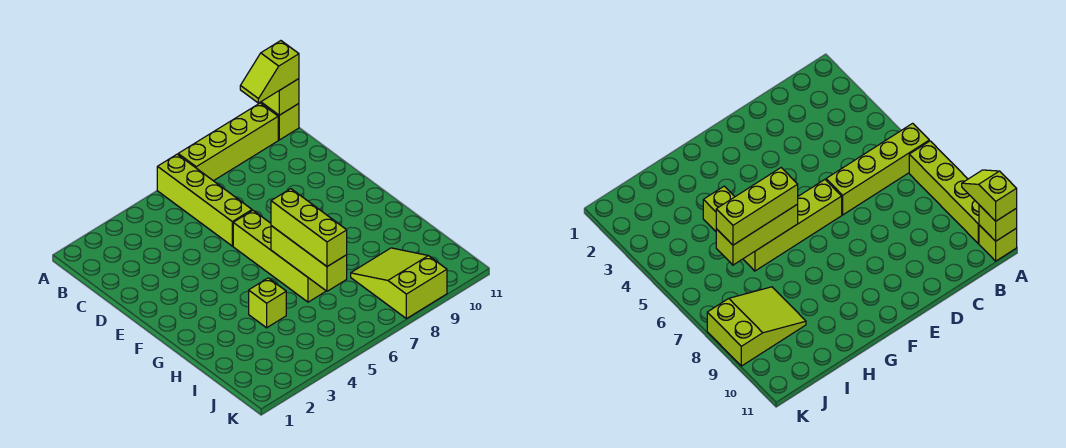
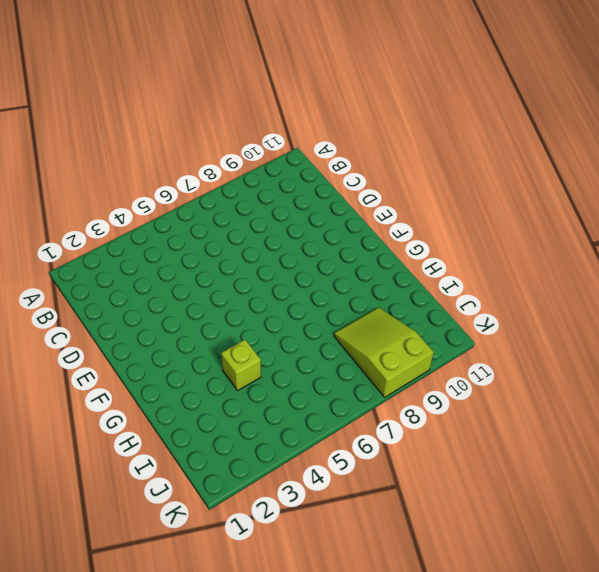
none -> lime brick A6:D6 level 1
none -> lime brick A7:A10 level 1

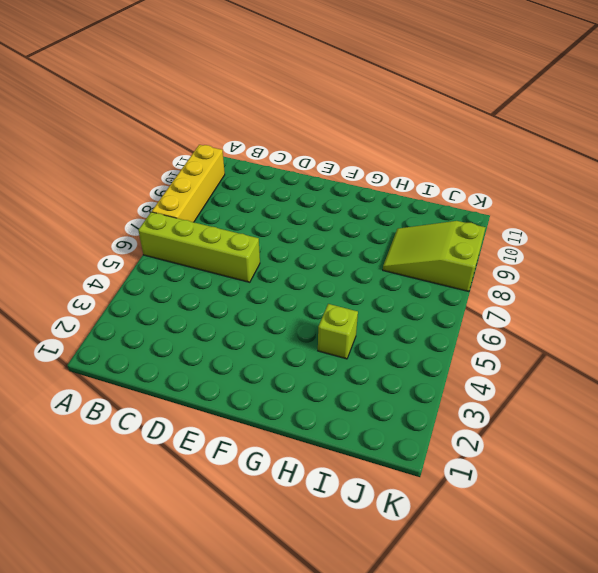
yellow brick A7:A10 level 1 -> lime brick A7:A10 level 1
none -> lime brick A11 level 1
none -> lime brick E6:H6 level 1

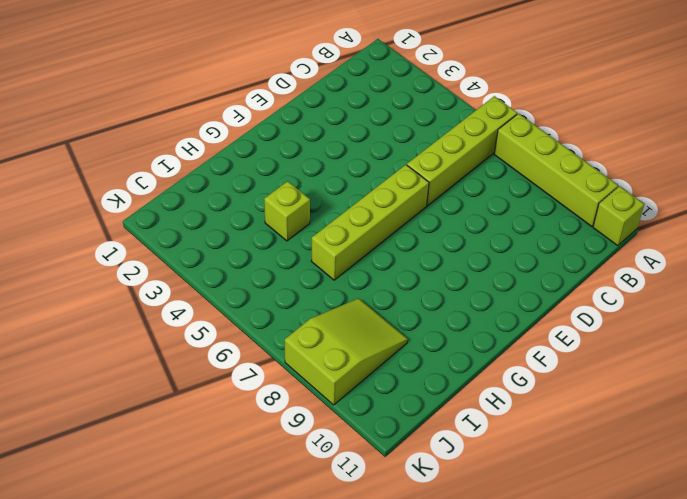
none -> lime brick A11 level 2
none -> lime brick G6:I6 level 2

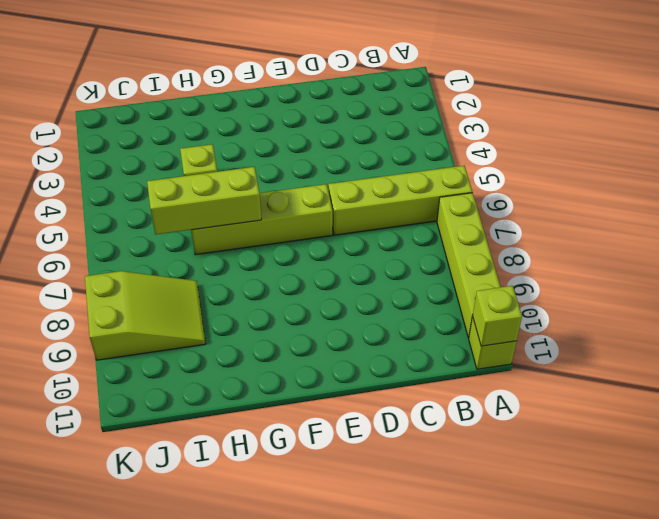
none -> lime slope A10:A11 level 3 top 11
none -> lime brick G6:I6 level 3

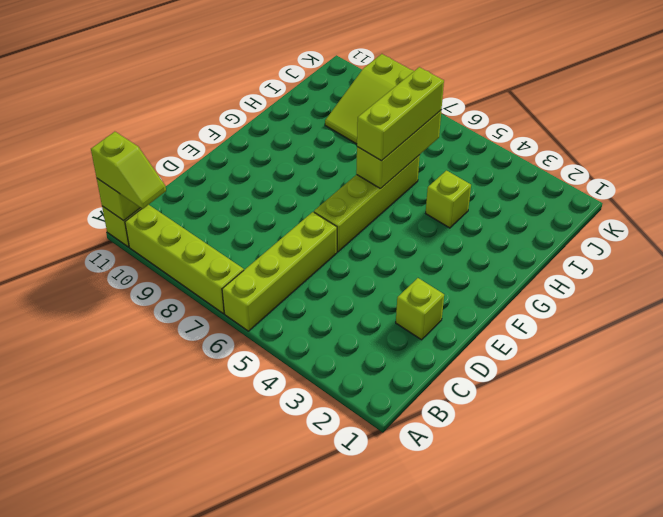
lime brick D2 level 1 -> none

